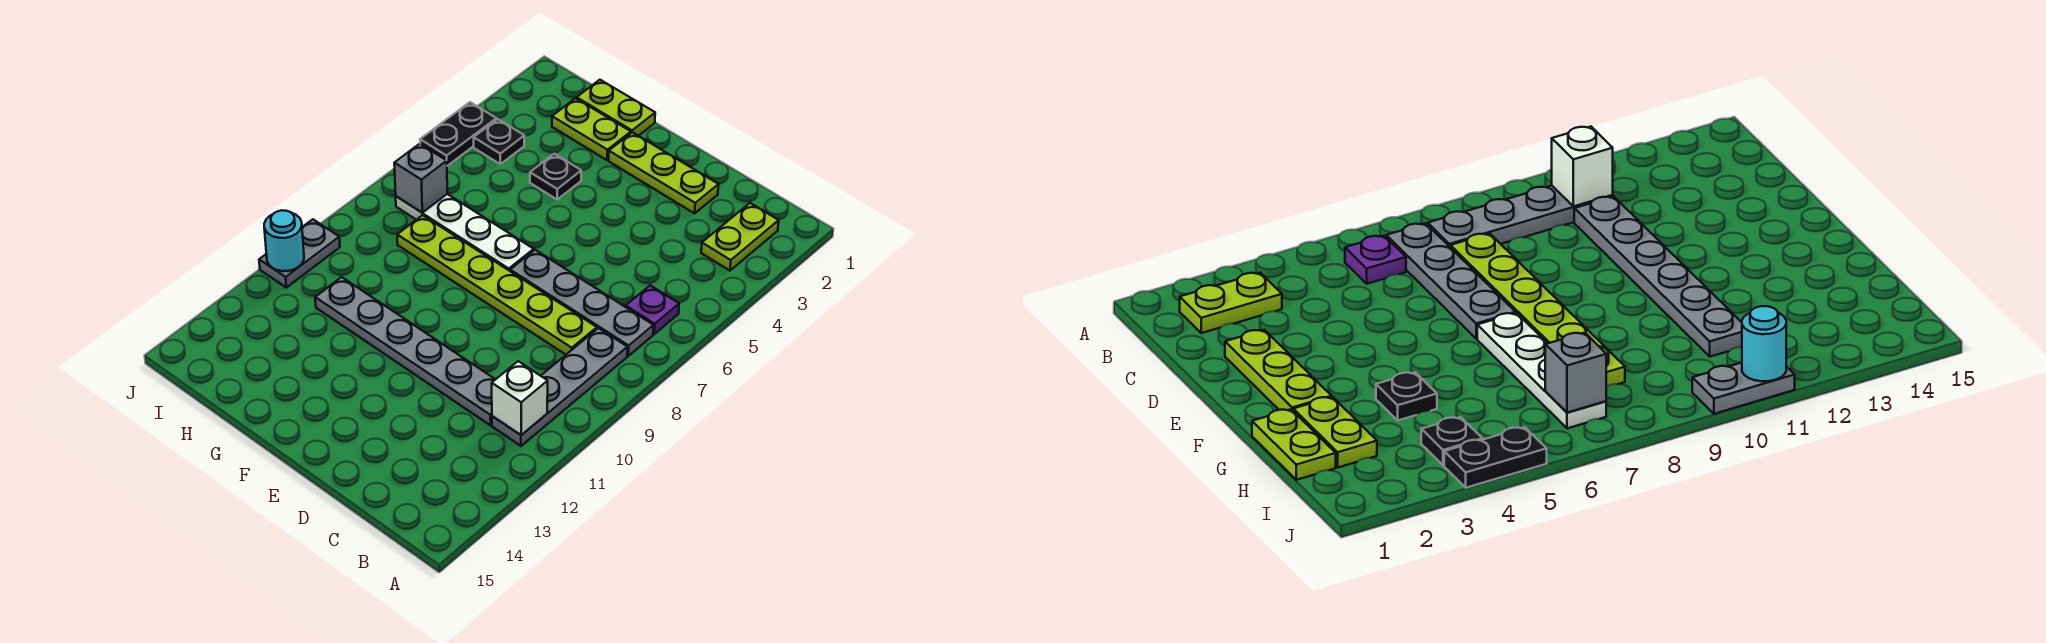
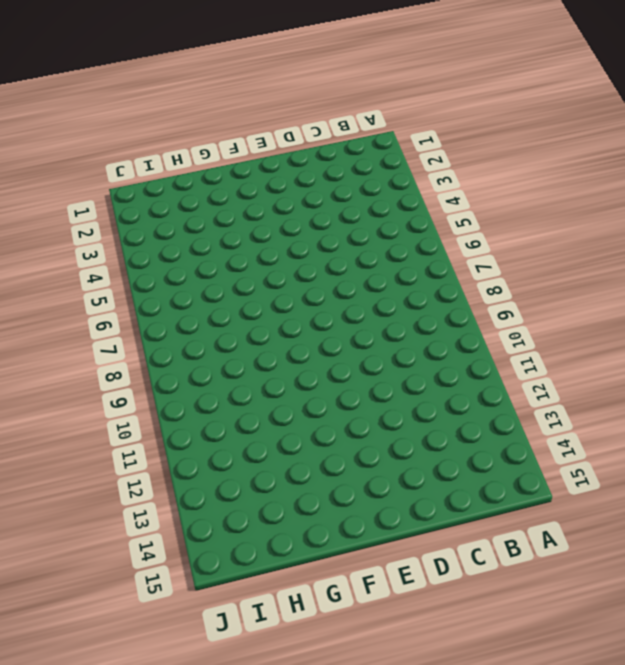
none -> lime plate B2:B3 level 1
none -> purple plate B6 level 1
none -> grey plate B7:E7 level 1

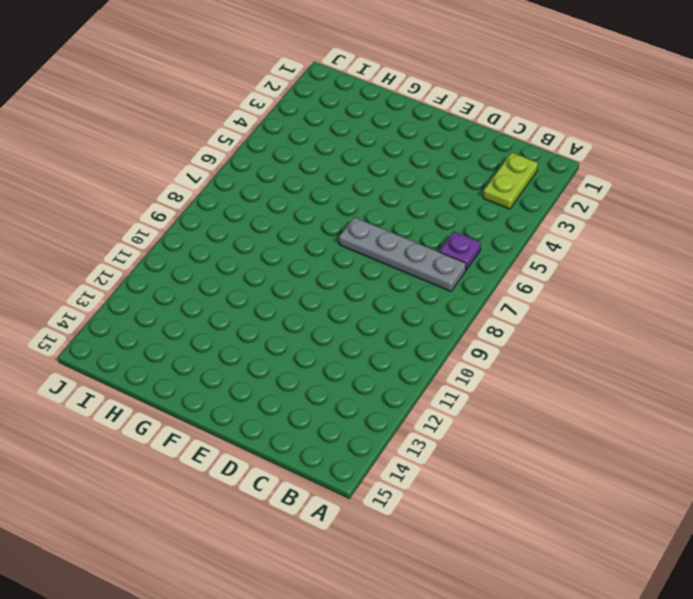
none -> grey plate B8:B11 level 1
none -> lime plate C8:H8 level 1
none -> grey plate C11:H11 level 1

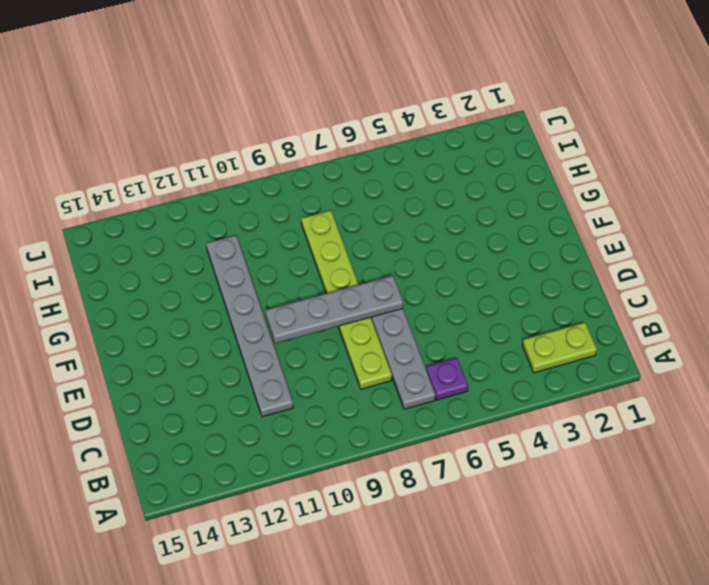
grey plate E7:E10 level 2 -> grey plate B8:B11 level 1
none -> lime plate D2:F2 level 1
none -> white plate F7:I7 level 1
none -> lime plate G1:H1 level 1

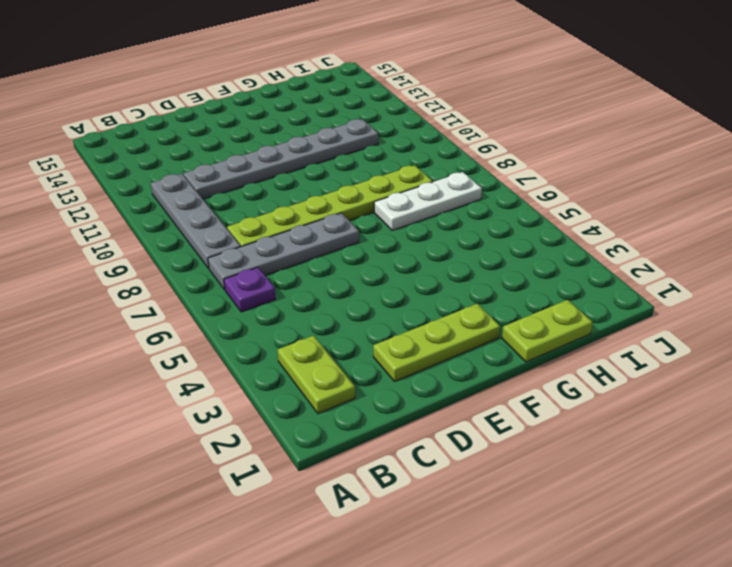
white plate G7:I7 level 1 -> white plate F7:I7 level 1
none -> lime plate G2:H2 level 1
none -> black plate G4 level 1
none -> black plate I4 level 1

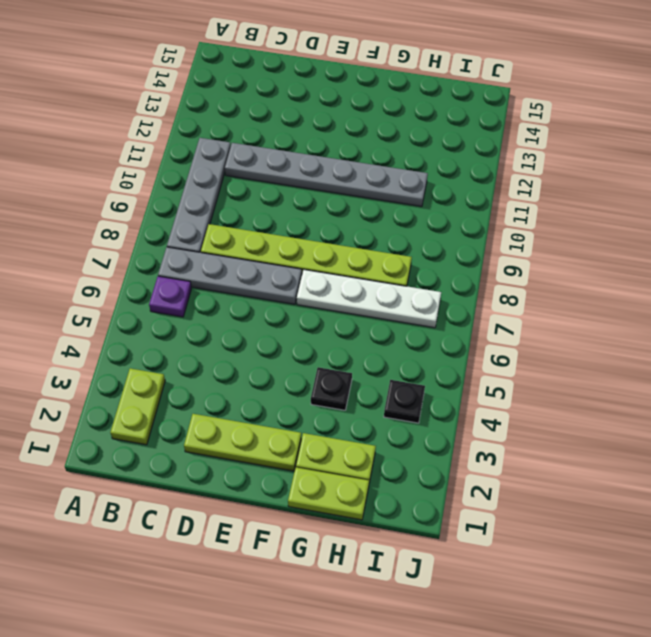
none -> black plate J4:J5 level 1
none -> grey plate J10:J11 level 1
none -> white brick B11 level 2

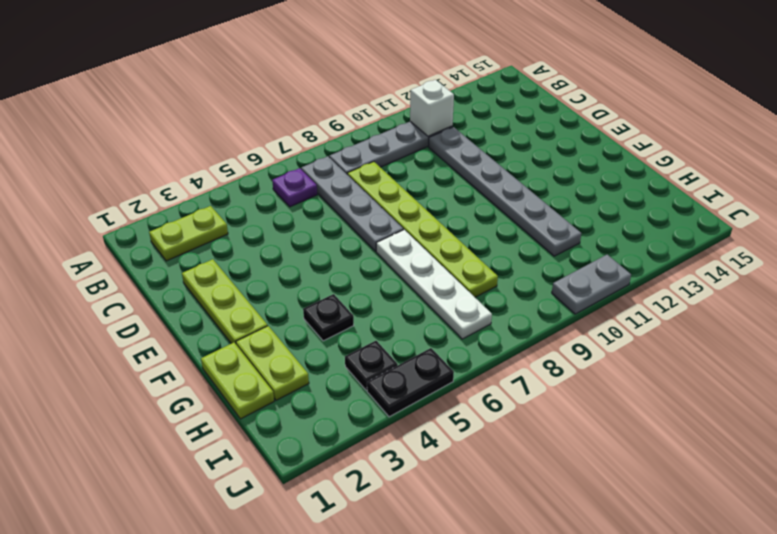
none -> grey brick I7 level 2
none -> cyan round brick J11 level 2

